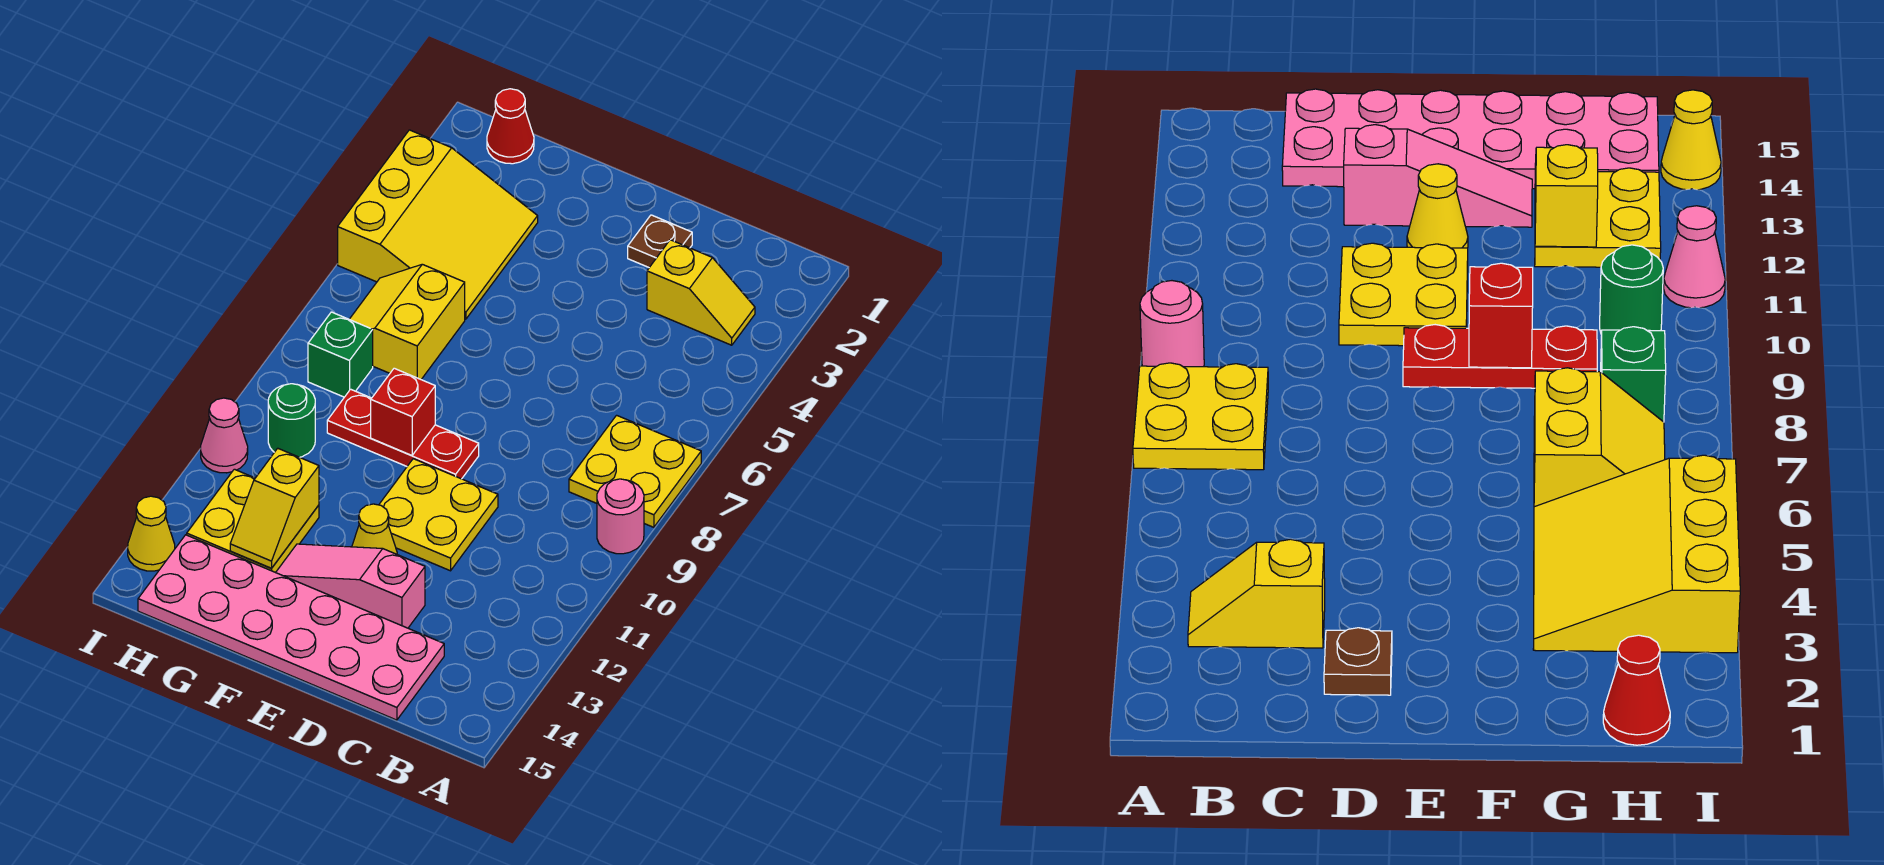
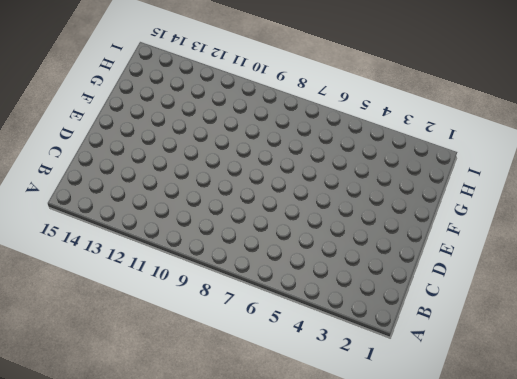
none -> yellow plate A7:B8 level 1
none -> pink round brick A9 level 1
none -> yellow slope B3:C3 level 1 top C

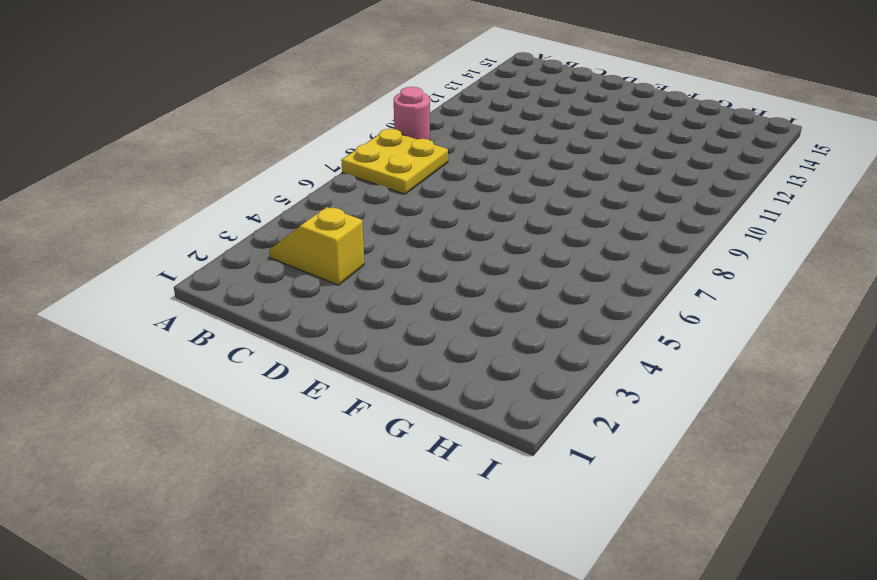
none -> pink plate C14:H15 level 1
none -> brown plate D2 level 1
none -> yellow plate D10:E11 level 1

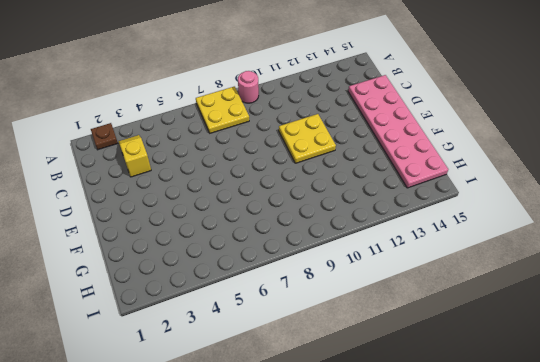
brown plate A2 level 1 -> brown plate D2 level 1
none -> pink slope D13:F13 level 1 top D
none -> red plate E9:G9 level 1
none -> yellow cone E12 level 1

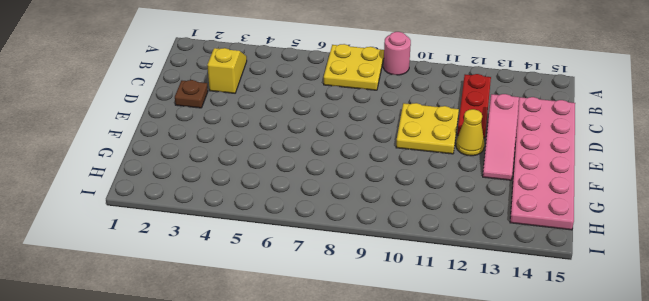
red plate B12:D12 level 1 -> red plate E9:G9 level 1
none -> yellow slope G3:I5 level 1 top I
none -> yellow slope G6:H7 level 1 top G
none -> yellow plate G12:H13 level 1

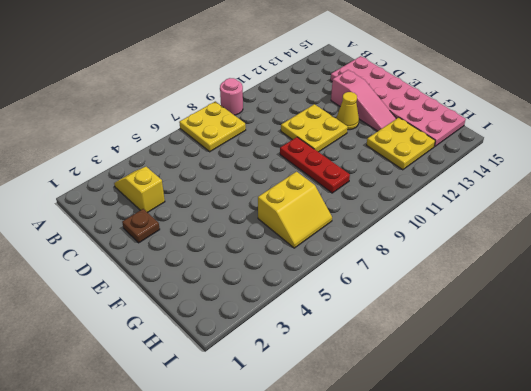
none -> yellow slope G3:I5 level 1 top I
none -> red cone H1 level 1
none -> green brick H8 level 1

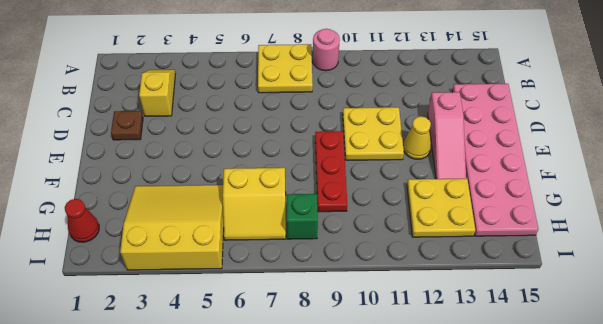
none -> green round brick H10 level 1
none -> pink cone I11 level 1
none -> yellow cone I14 level 1

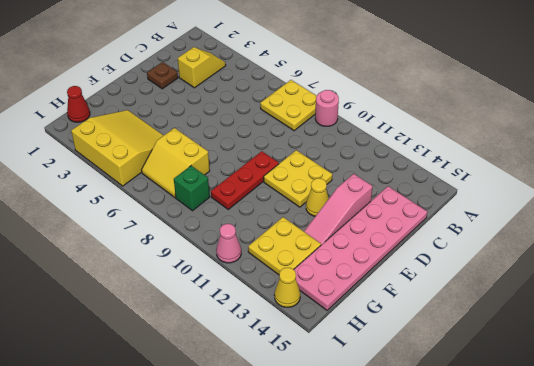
none -> green round brick H10 level 1
none -> red brick F9 level 2
none -> yellow slope G12:G13 level 2 top 12

